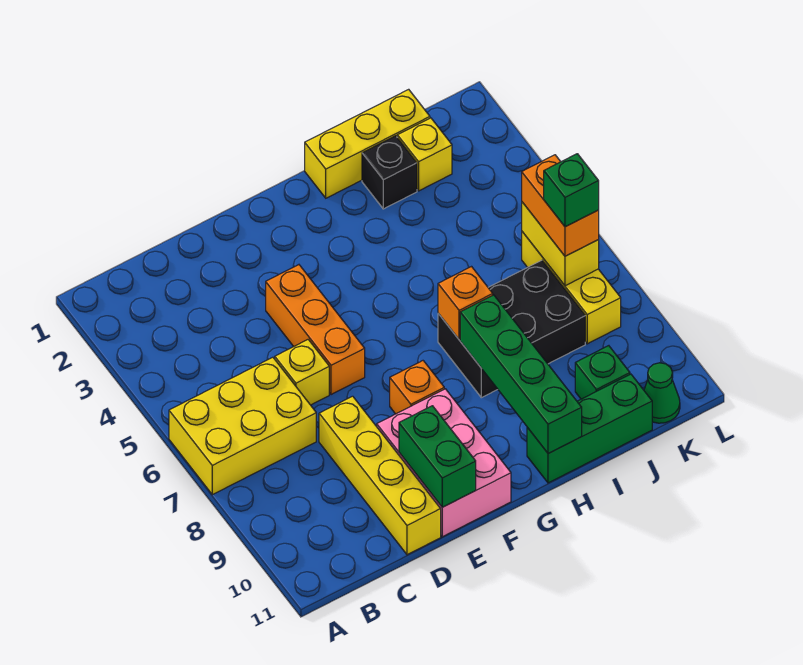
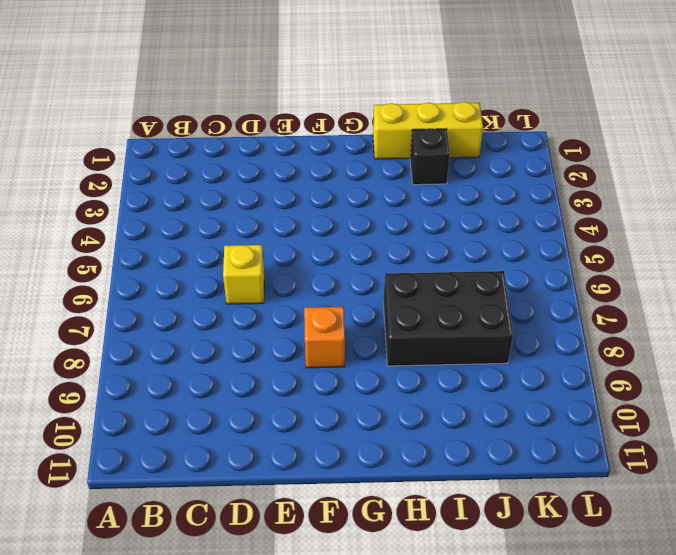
none -> yellow brick A6:C7 level 1
none -> yellow brick D8:D11 level 1
none -> orange brick E4:E6 level 1

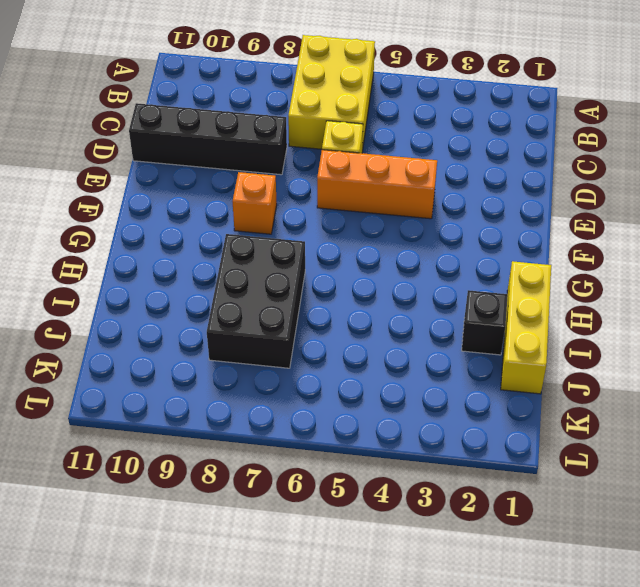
black brick D8:D11 level 1 -> yellow brick D8:D11 level 1
none -> pink brick E9:F11 level 1
none -> green brick H11:J11 level 1
none -> yellow brick J2 level 1

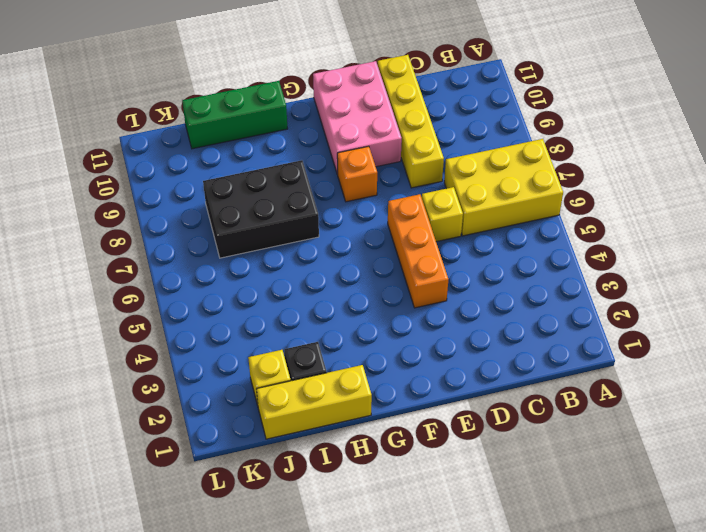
none -> green brick J10 level 1
none -> yellow brick K6:K8 level 1
none -> green cone K11 level 1

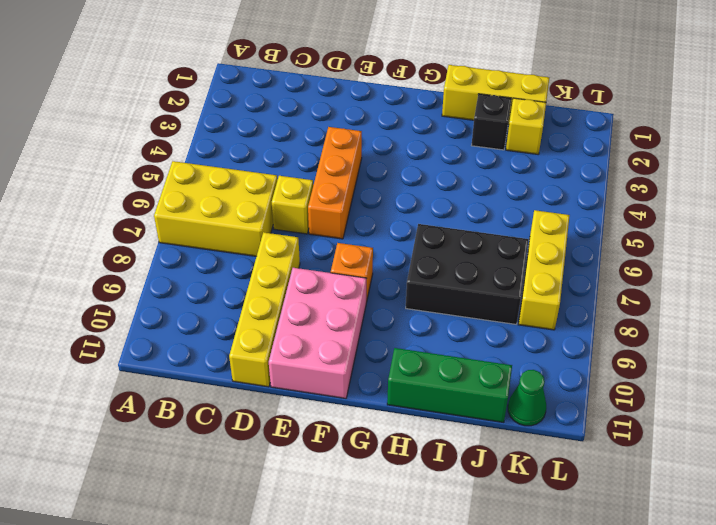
none -> green brick J10 level 1
none -> green brick E10:E11 level 2
none -> orange brick H7 level 2

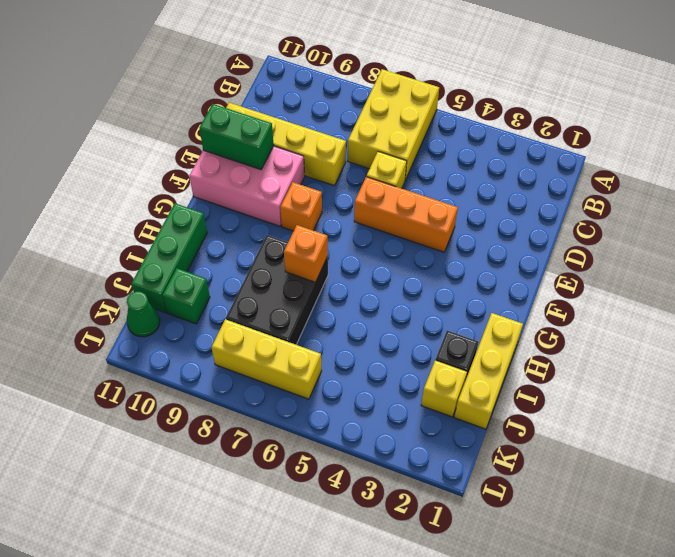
none -> green brick H8:H11 level 2
none -> yellow brick K6:K7 level 2
none -> orange brick K6:K7 level 3

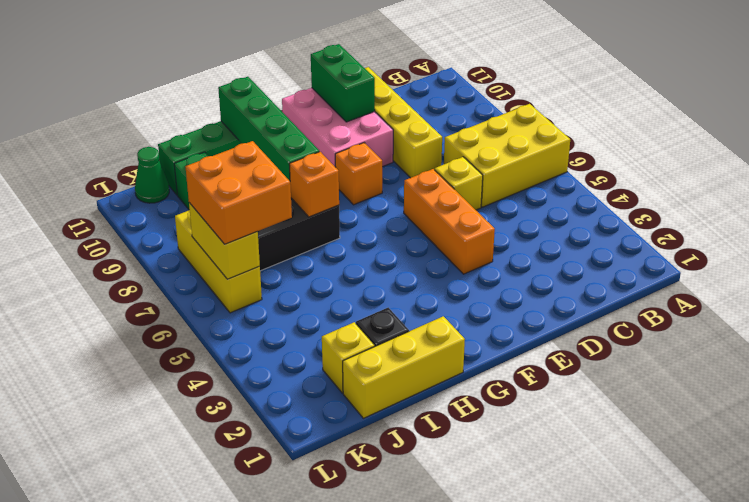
orange brick J6:K7 level 3 -> orange brick K6:K7 level 3
none -> green brick K7 level 4

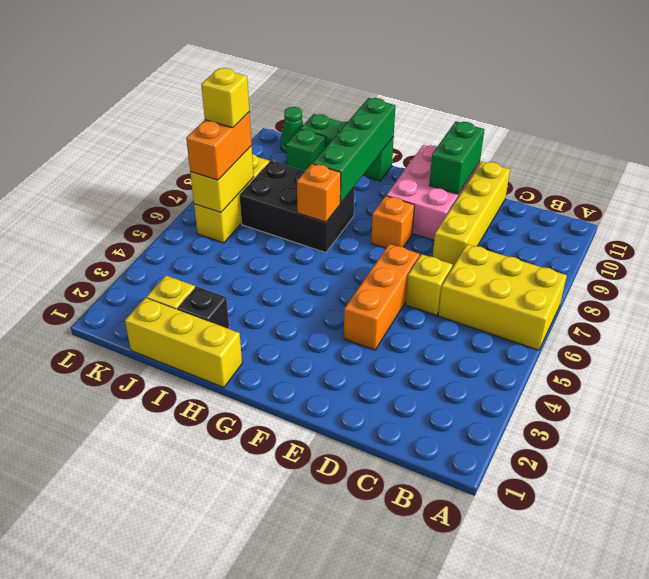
yellow brick K7 level 4 -> green brick K7 level 4

